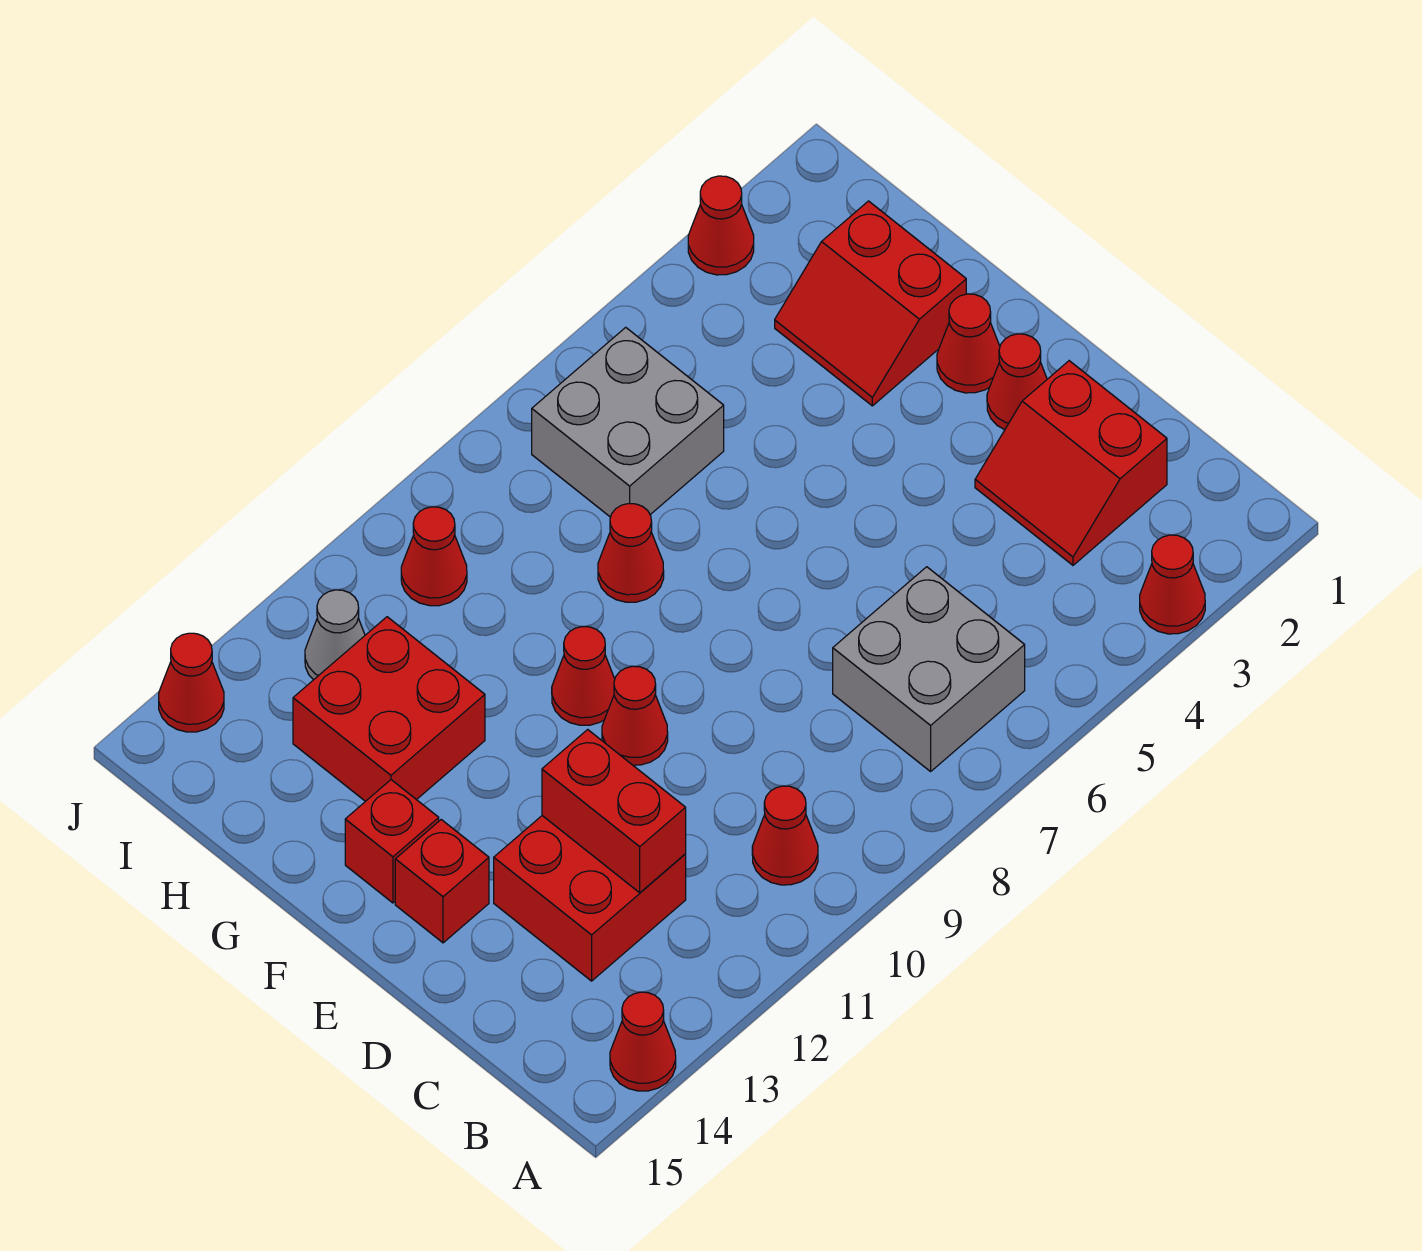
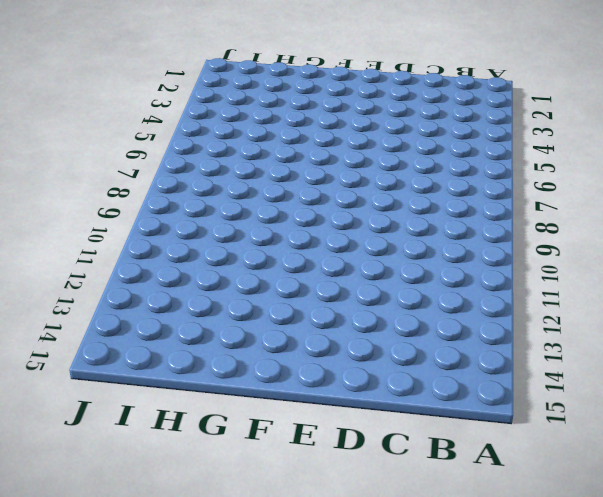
none -> red cone A3 level 1
none -> red cone A14 level 1
none -> grey brick B6:C7 level 1

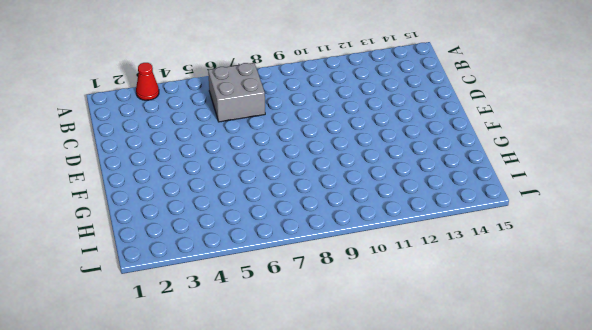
none -> red cone A14 level 1
none -> red cone B10 level 1
none -> red slope C2:D3 level 1 top 2

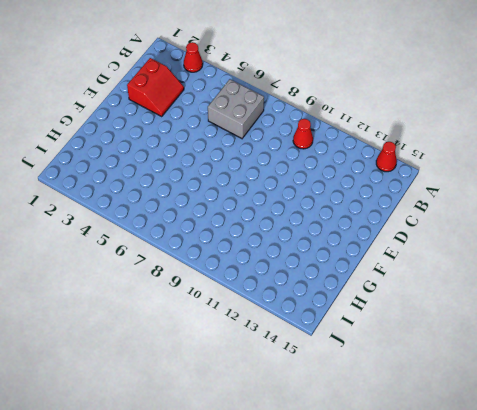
none -> red brick C12:D13 level 1
none -> red cone E2 level 1
none -> red cone E10 level 1

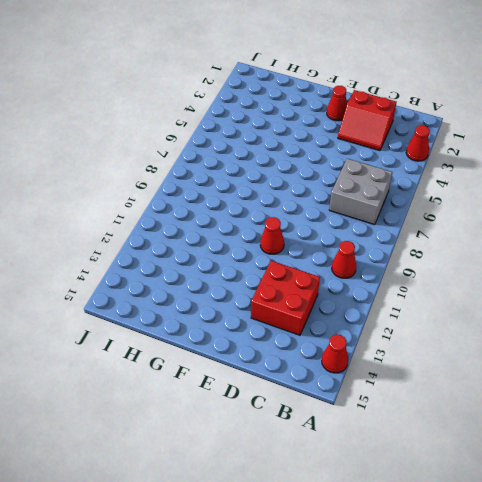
none -> red brick E14 level 1
none -> red cone F2 level 1
none -> red cone F10 level 1

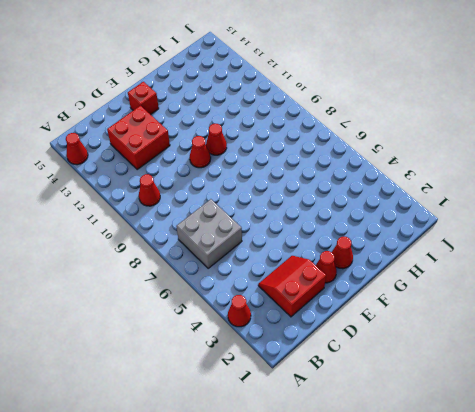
none -> red brick F14 level 1
none -> red slope G2:H3 level 1 top 2
none -> red cone G8 level 1

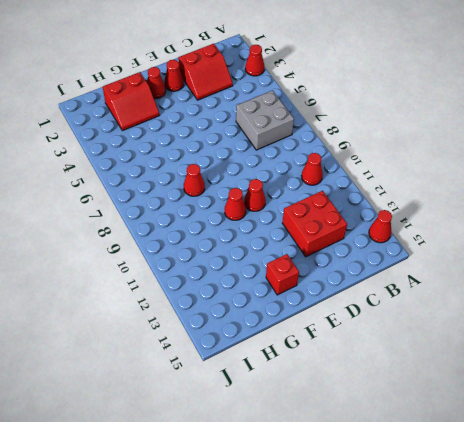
none -> red brick E14 level 1
none -> red brick G12:H13 level 1
none -> grey brick H6:I7 level 1

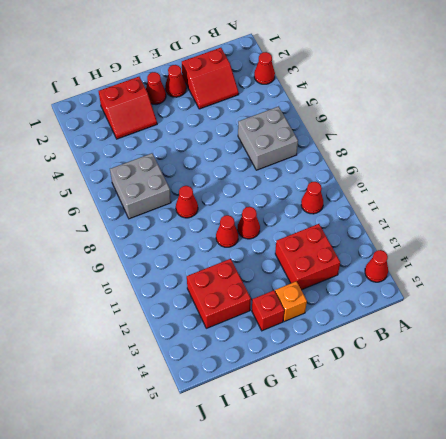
orange brick E14 level 1 -> red brick E14 level 1
none -> red cone I10 level 1
none -> grey cone I12 level 1
none -> red cone J3 level 1

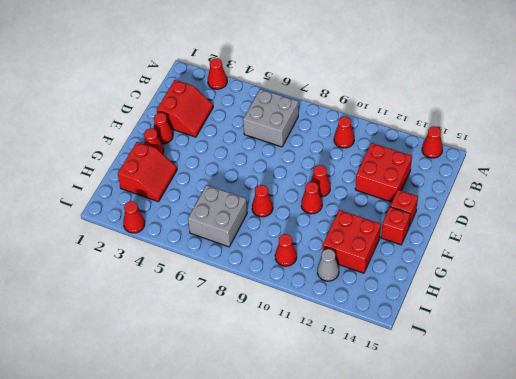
none -> red cone J14 level 1
none -> red brick C12:D12 level 2

